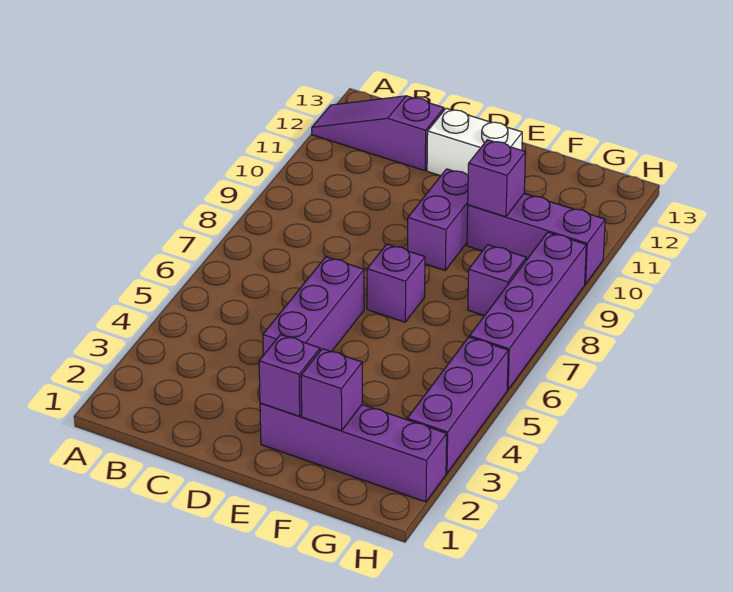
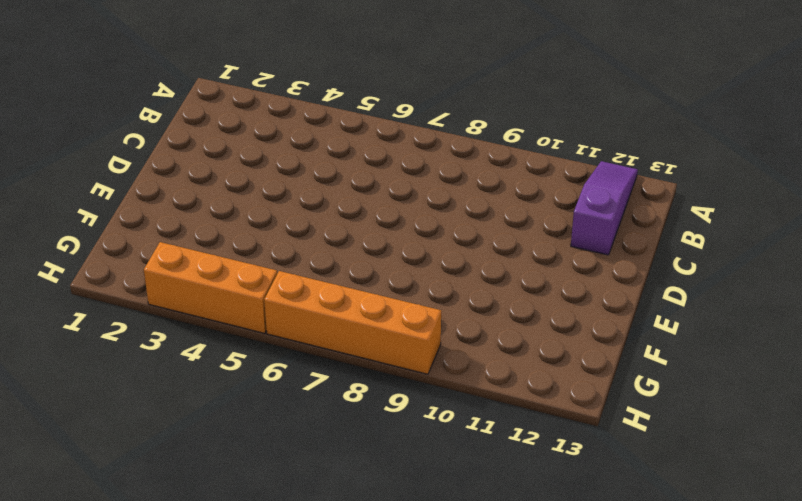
orange brick H3:H5 level 1 -> purple brick H3:H5 level 1
orange brick H6:H9 level 1 -> purple brick H6:H9 level 1
none -> purple brick D4:D6 level 1
none -> white brick D12:E12 level 1
none -> purple brick E2:H2 level 1

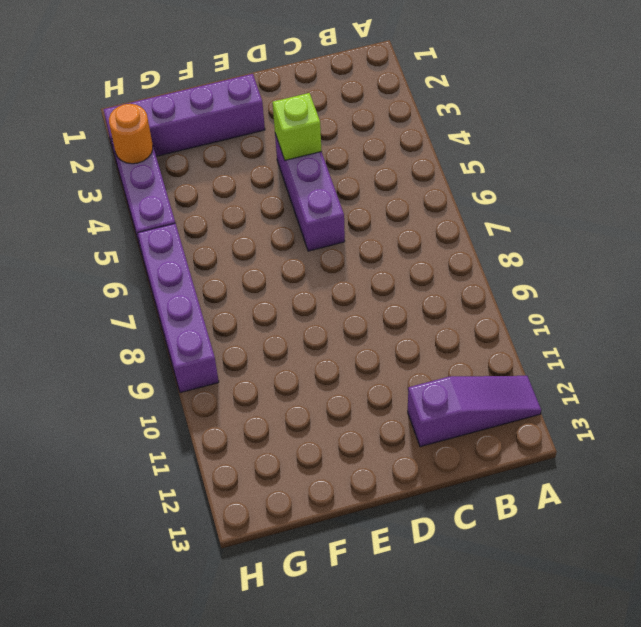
lime brick D4 level 2 -> none
orange round brick H3 level 2 -> none
none -> white brick D12:E12 level 1
none -> purple brick E7 level 1
none -> purple brick E9:E10 level 1

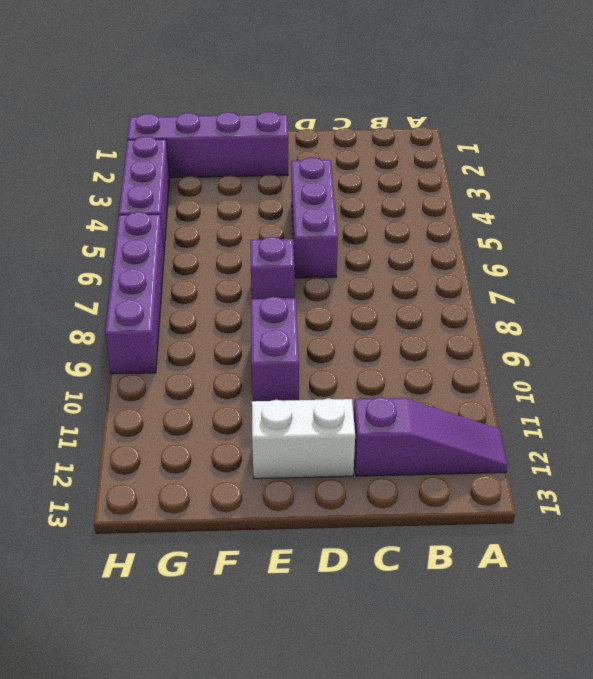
none -> purple brick F10:H10 level 1
none -> purple brick G8 level 1
none -> purple brick E2 level 2

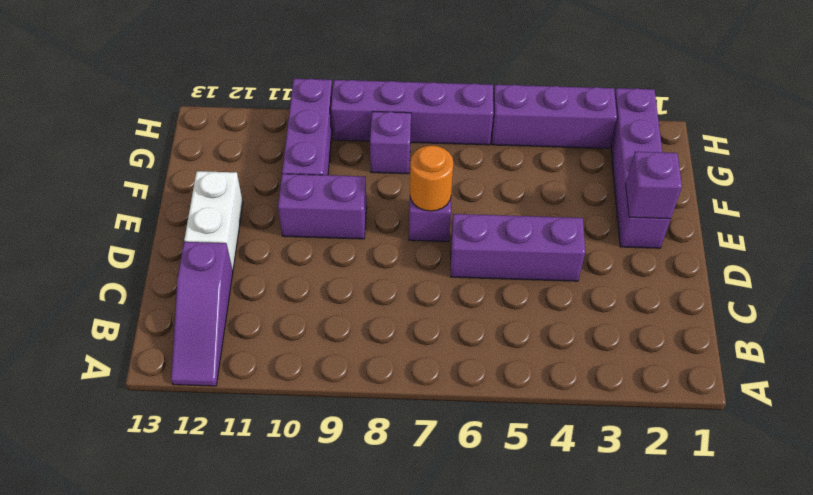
orange round brick E7 level 2 -> none
none -> purple brick F2 level 2
none -> purple brick F10 level 2

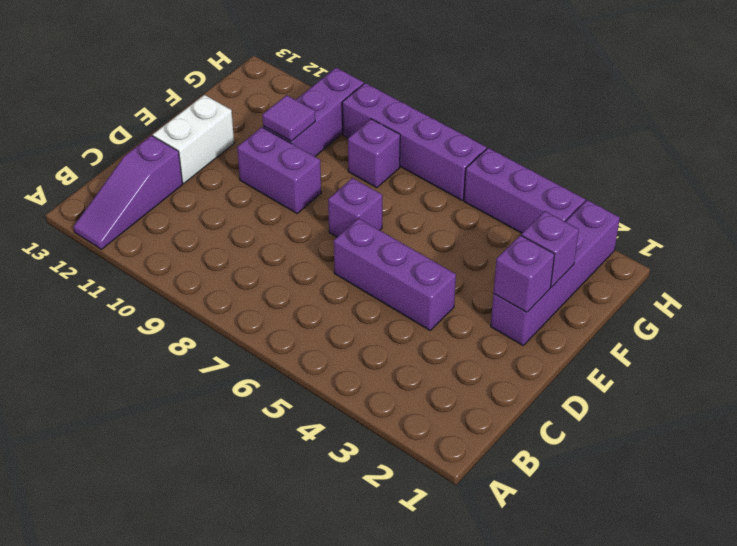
purple tile F10 level 2 -> purple brick F10 level 2

